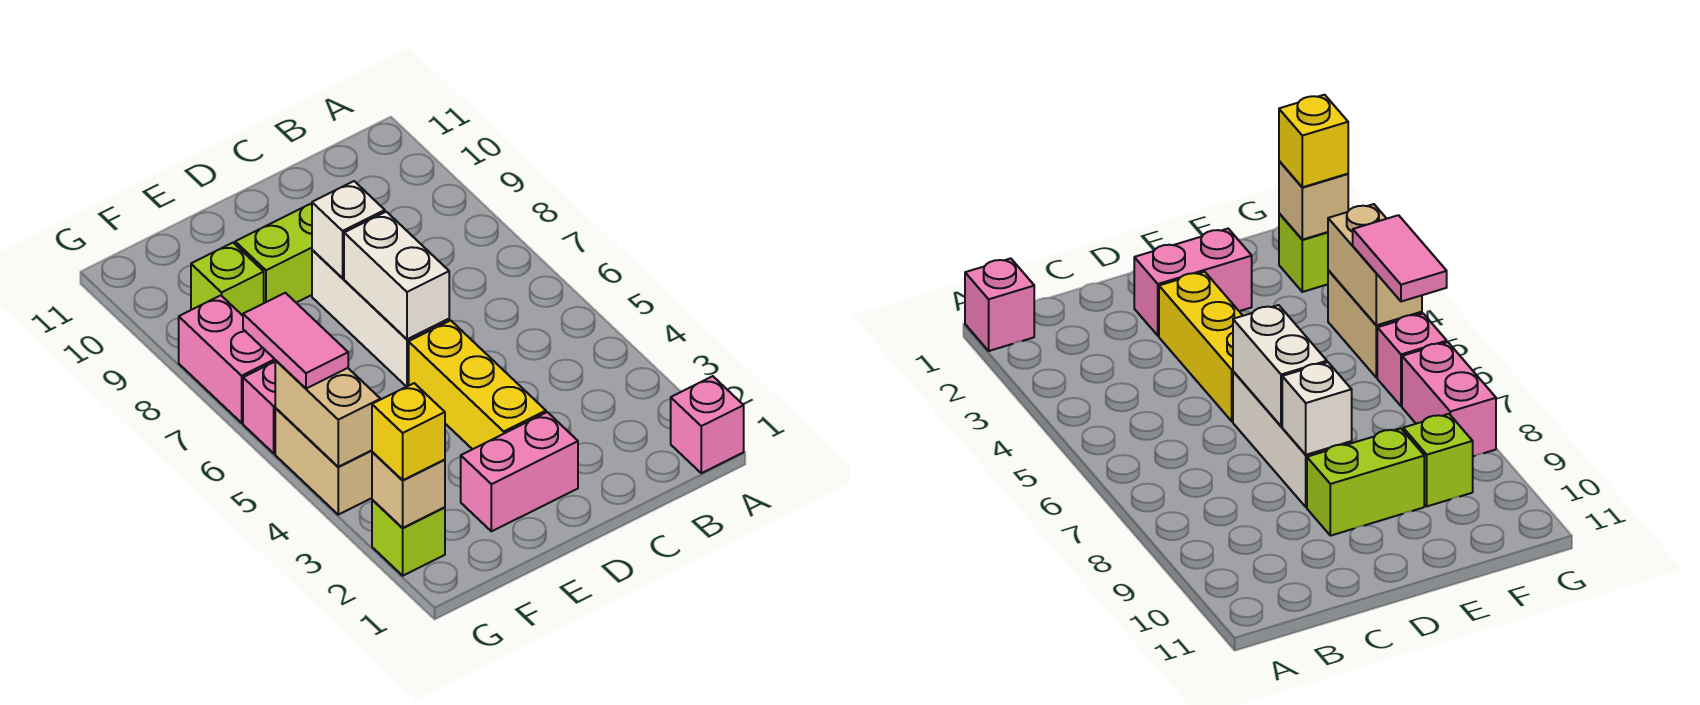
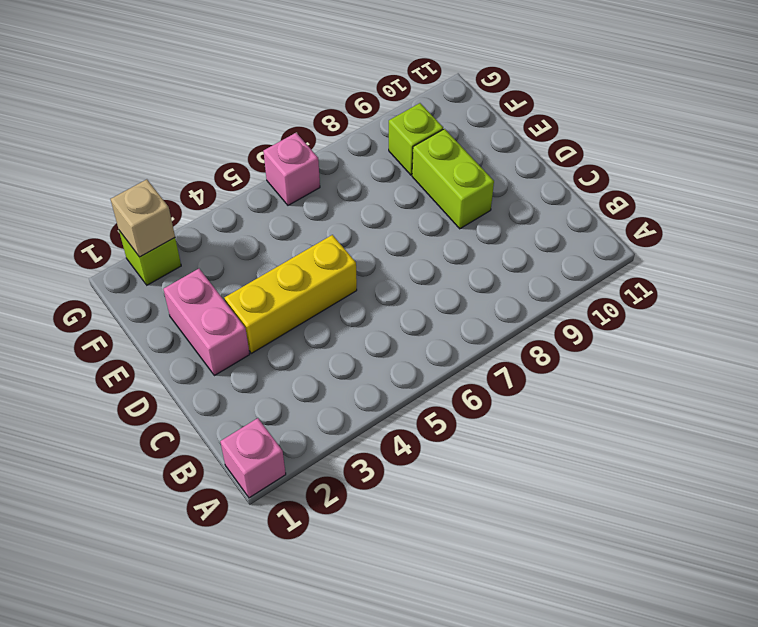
none -> white brick D6:D8 level 1
none -> tan brick G4:G5 level 1
none -> pink brick G7:G8 level 1

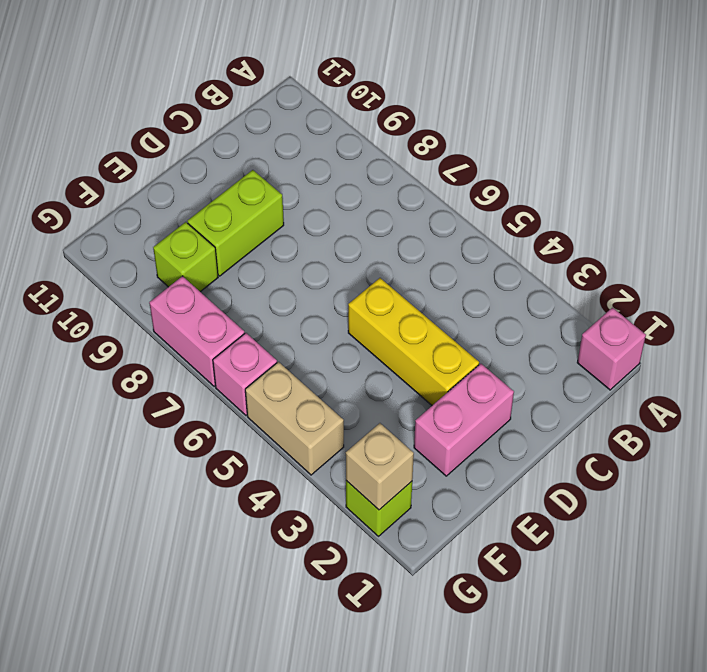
none -> white brick D6:D8 level 1
none -> white brick D6:D7 level 2
none -> white brick D8 level 2

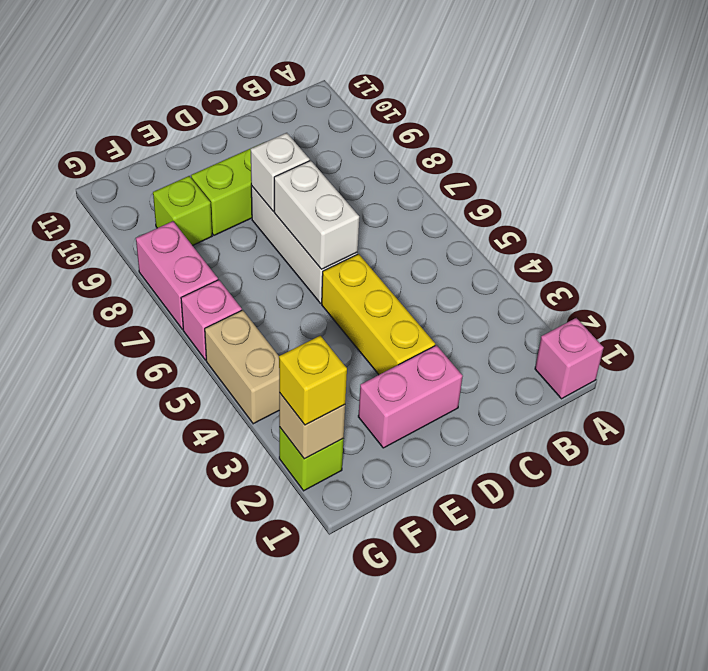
none -> tan brick G4:G5 level 2
none -> pink tile G5:G6 level 3

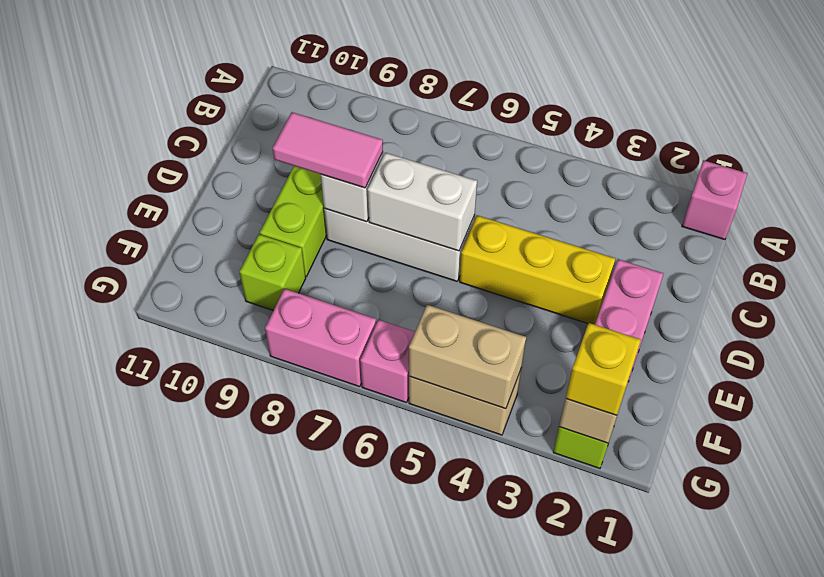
pink tile D8:D9 level 3 -> pink tile G5:G6 level 3

